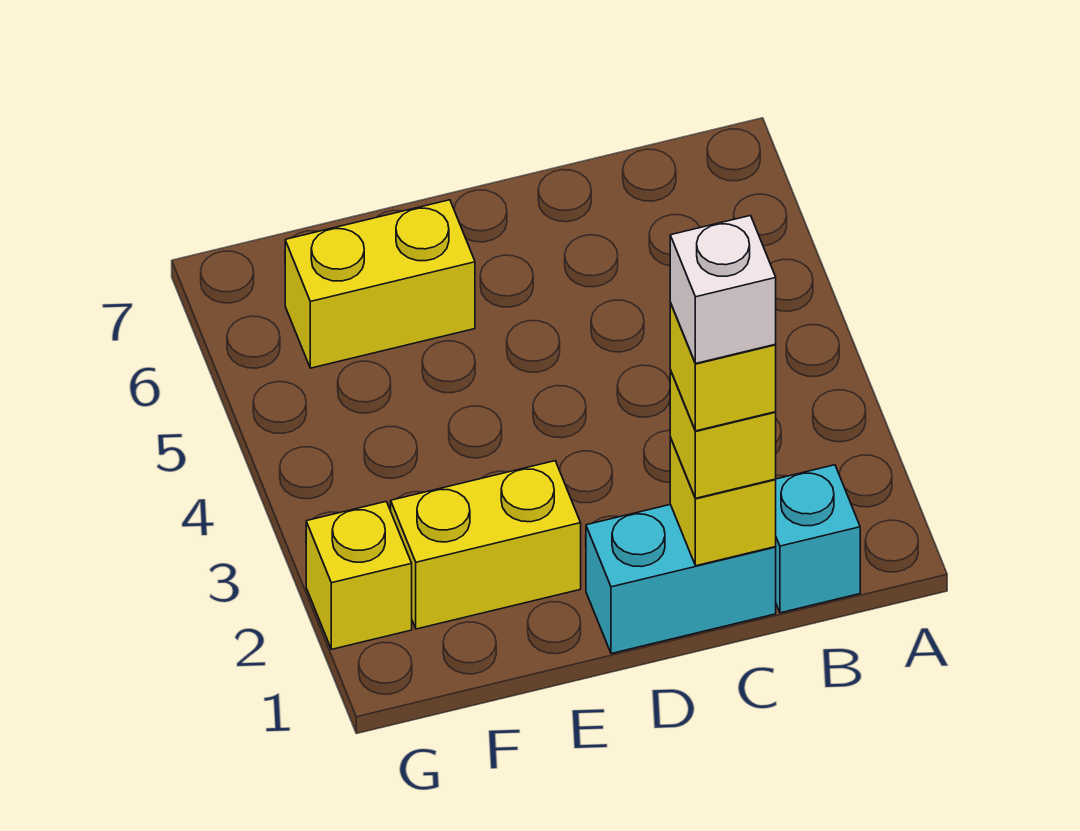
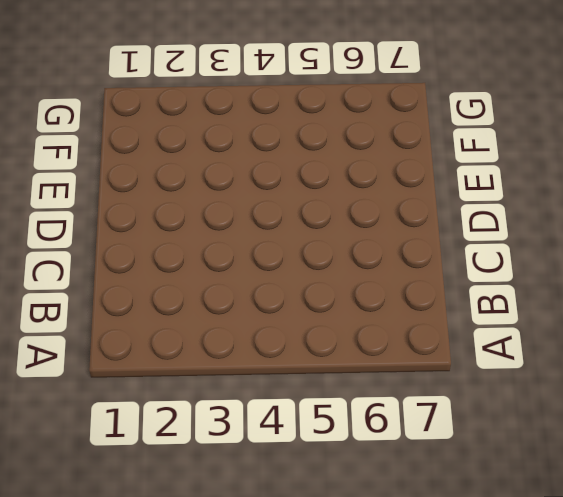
none -> cyan brick B1 level 1
none -> cyan brick C1:D1 level 1

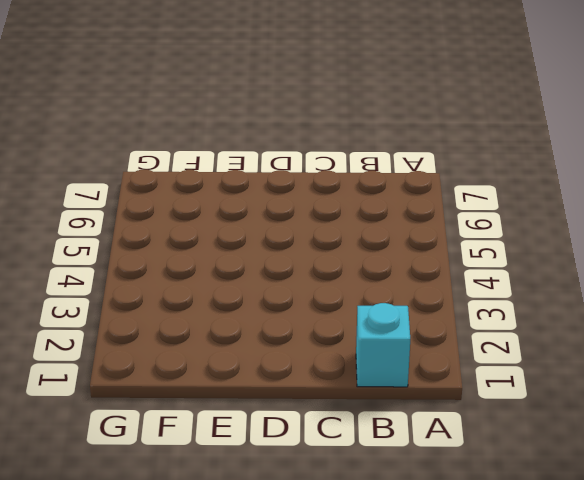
none -> cyan brick C1:D1 level 1
none -> yellow brick E2:F2 level 1

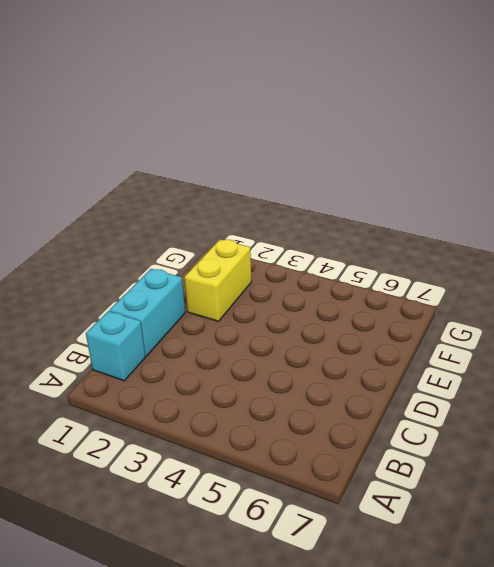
none -> yellow brick E6:F6 level 1
none -> yellow brick G2 level 1

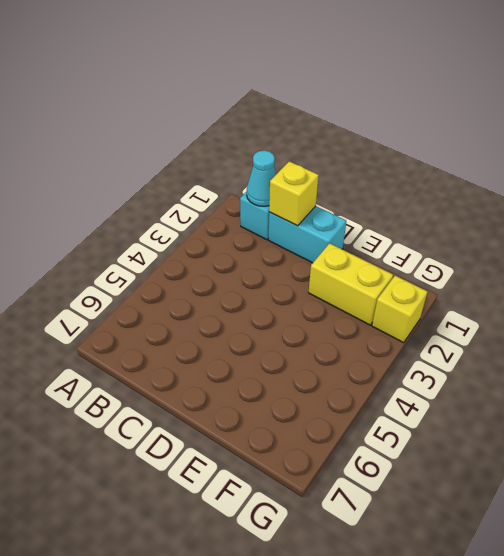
cyan cone B1 level 2 -> none
none -> yellow brick E6:F6 level 1
none -> yellow brick C1 level 3

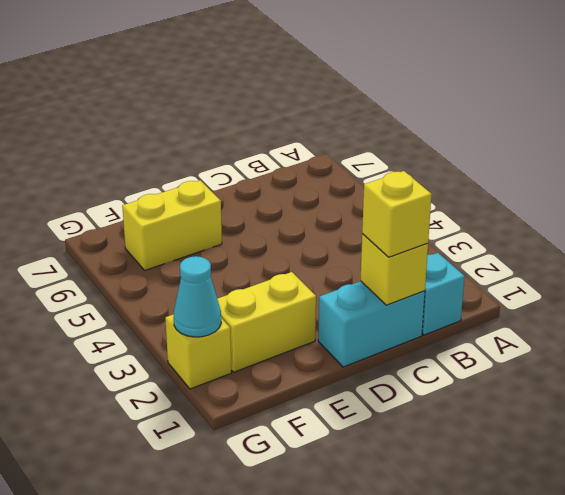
cyan cone G2 level 2 -> none
none -> yellow brick C1 level 4
none -> white brick C1 level 5

